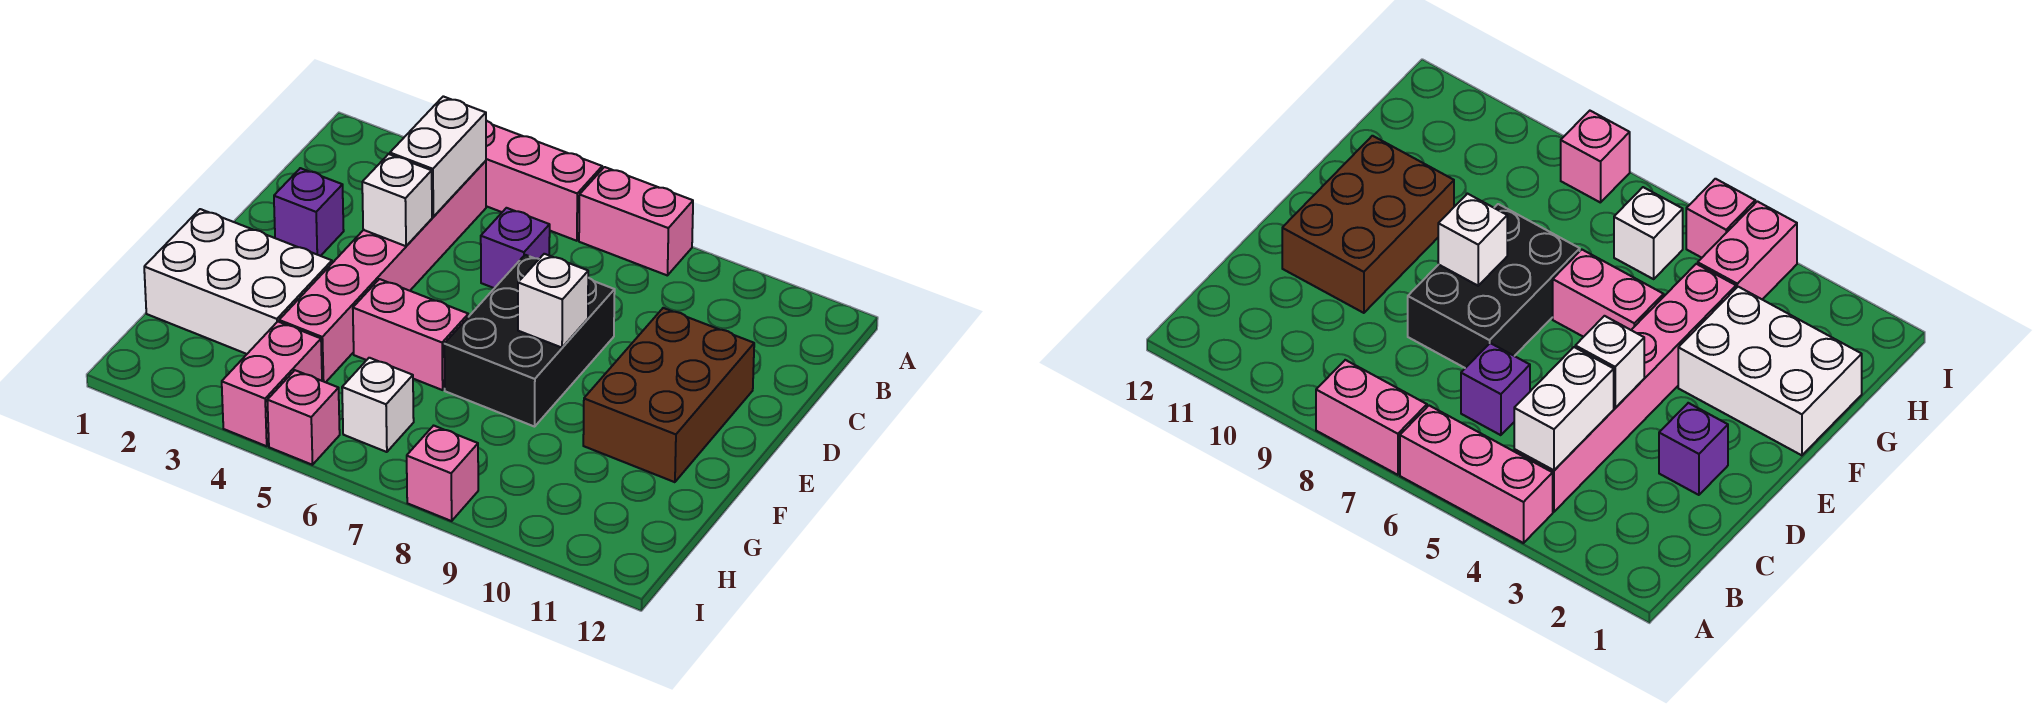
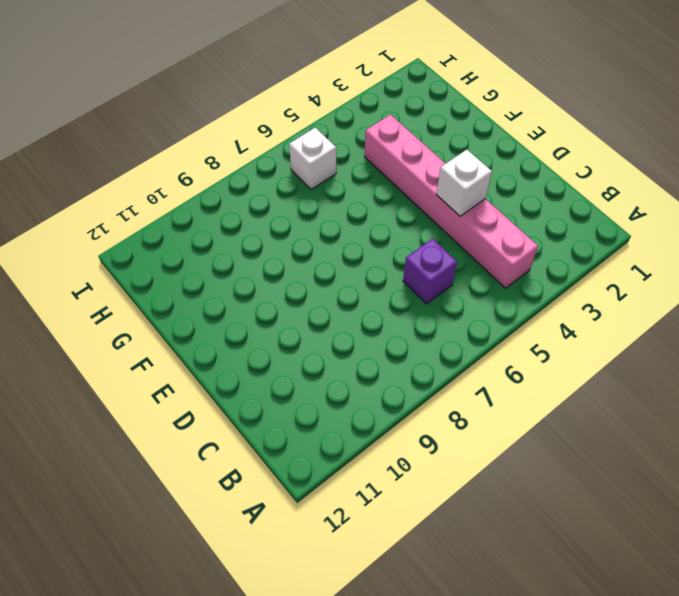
none -> pink brick A4:A6 level 1
none -> pink brick A7:A8 level 1
none -> purple brick D2 level 1

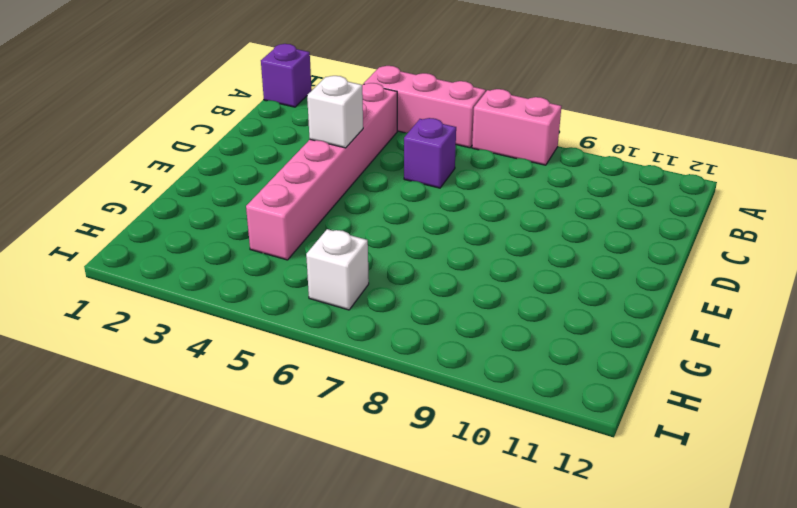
purple brick A1 level 1 -> purple brick D2 level 1
none -> black brick D7:F8 level 1
none -> brown brick D10:F11 level 1
none -> white brick F1:G3 level 1

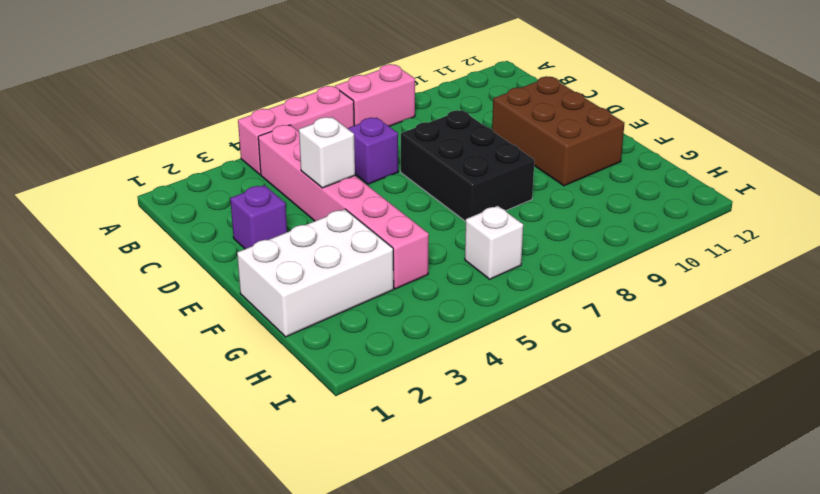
none -> pink brick F5:F6 level 1
none -> pink brick H4:I4 level 1
none -> pink brick I5 level 1

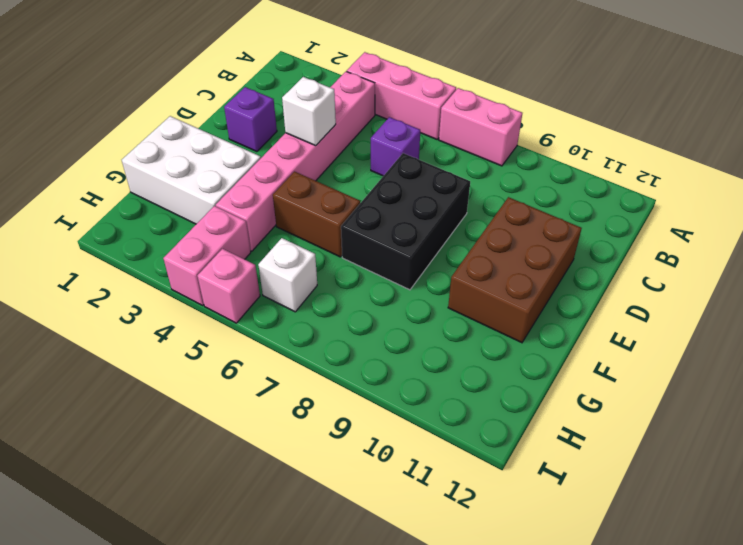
brown brick F5:F6 level 1 -> pink brick F5:F6 level 1
none -> pink brick I8 level 1
none -> white brick B4:C4 level 2
none -> white brick E8 level 2

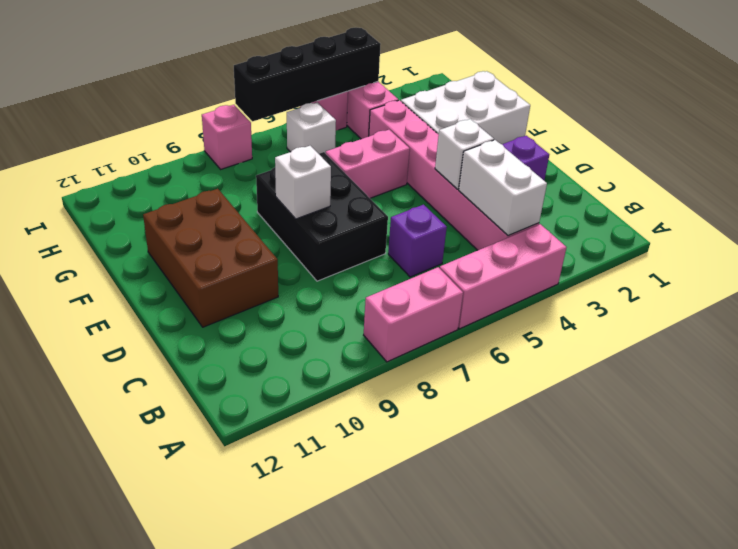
black brick I4:I7 level 2 -> none

